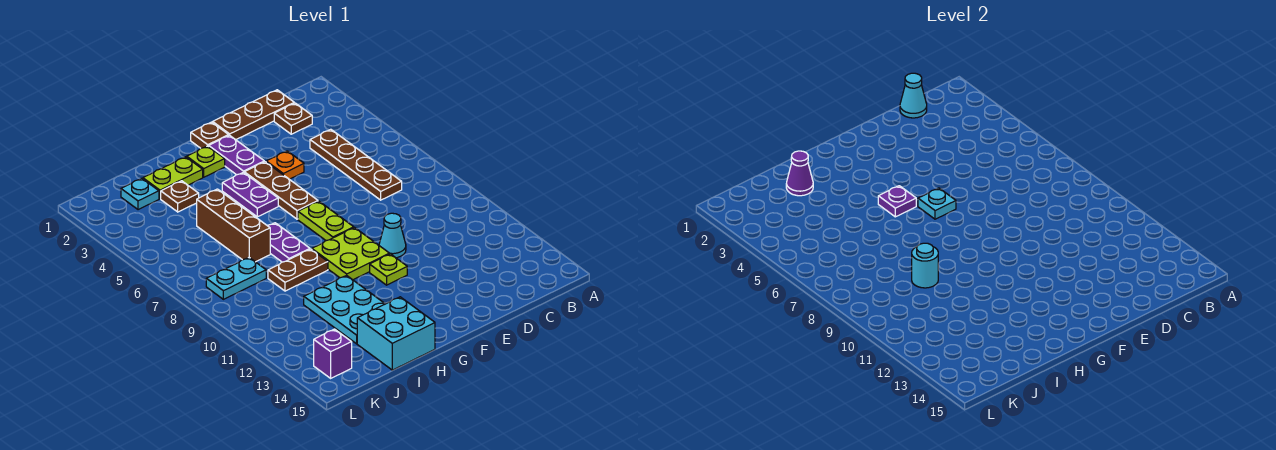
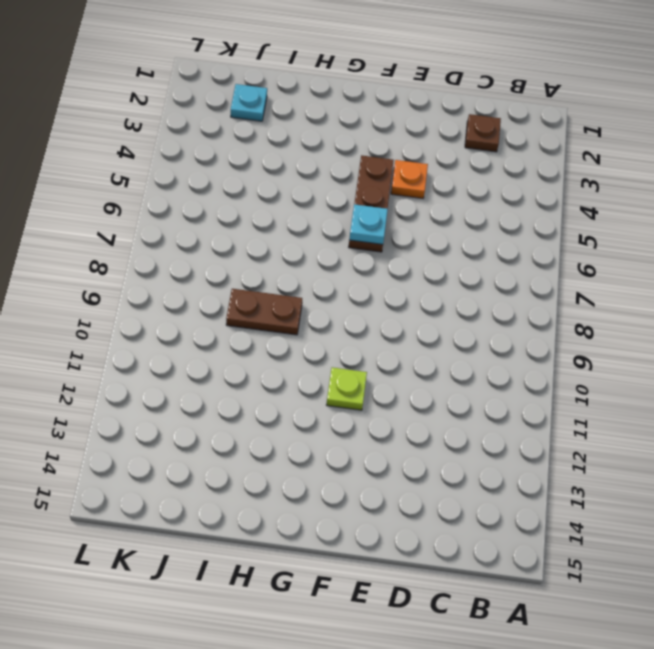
none -> brown plate C1:E1 level 1
none -> brown plate C4:C7 level 1
none -> cyan cone E10 level 1

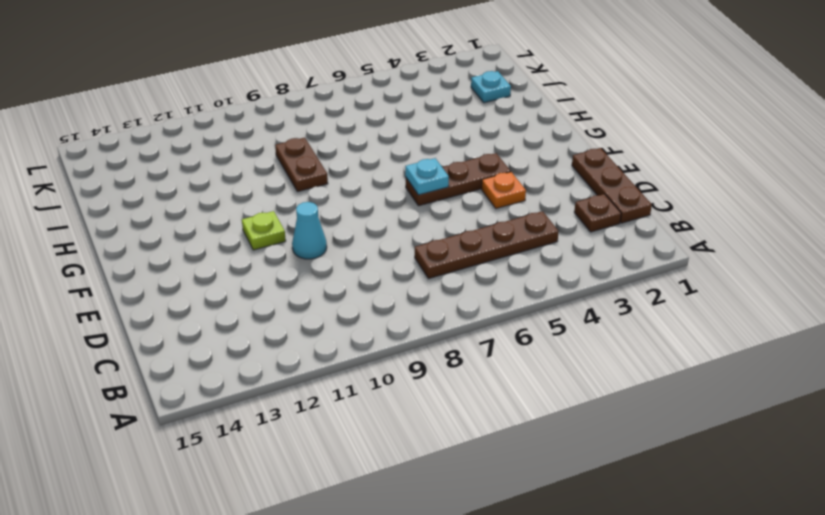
none -> brown plate F1 level 1
none -> purple plate F2:F3 level 1
none -> lime plate F7:F8 level 1

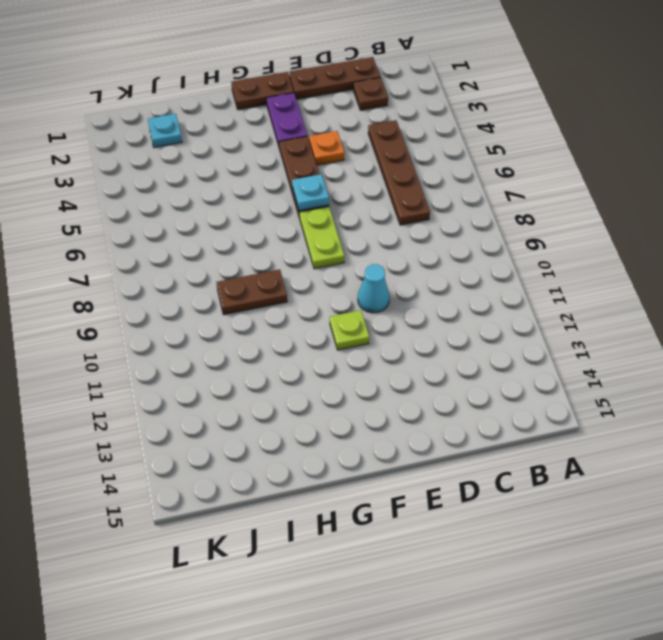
brown plate F1:G1 level 1 -> brown plate F1 level 1
none -> lime plate F9:G10 level 1
none -> lime plate G2 level 1
none -> purple plate G4:G5 level 1

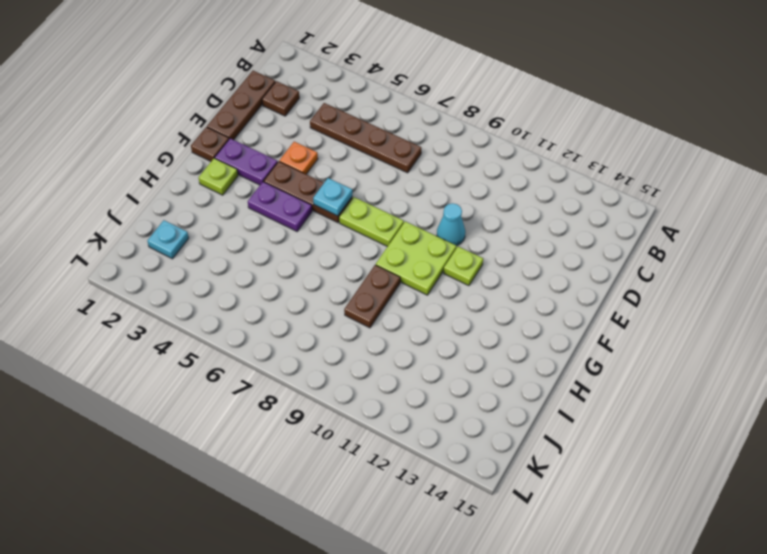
none -> lime plate H2:I2 level 1
none -> purple plate H7:H8 level 1
none -> cyan plate H11:I13 level 1

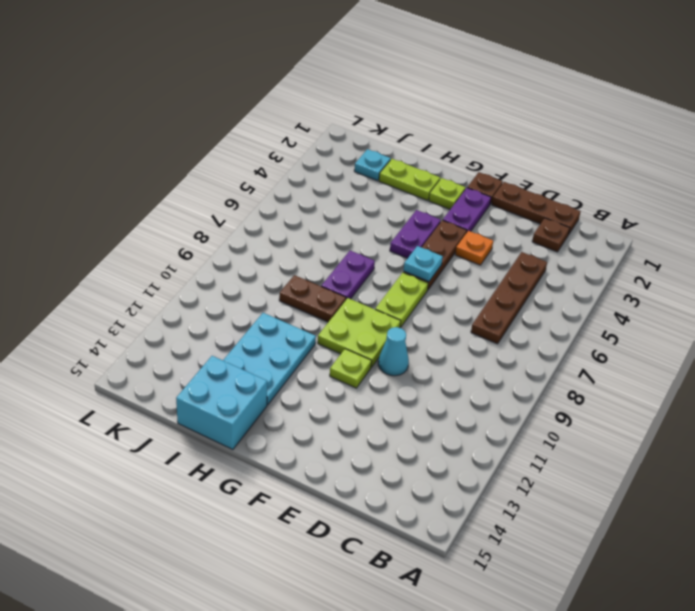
none -> brown plate I3 level 1
none -> brown brick I5:I7 level 1
none -> cyan plate J8:K8 level 1

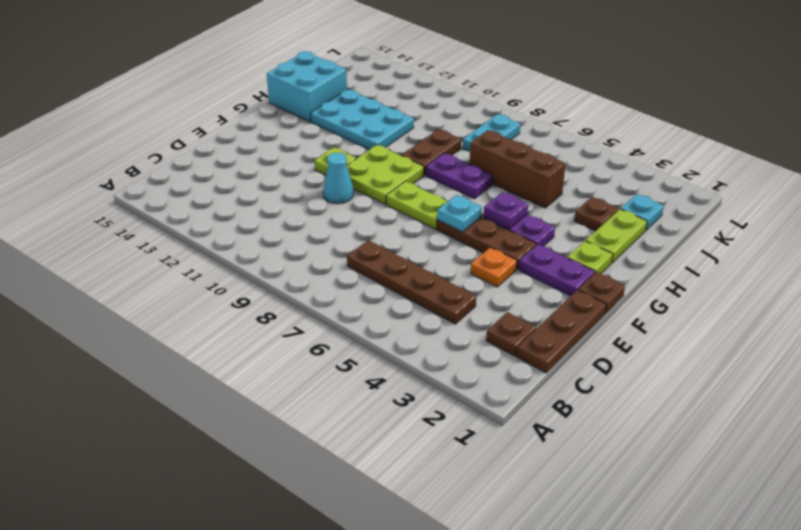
none -> purple brick K14 level 1
none -> cyan cone C1 level 2
none -> purple cone I2 level 2

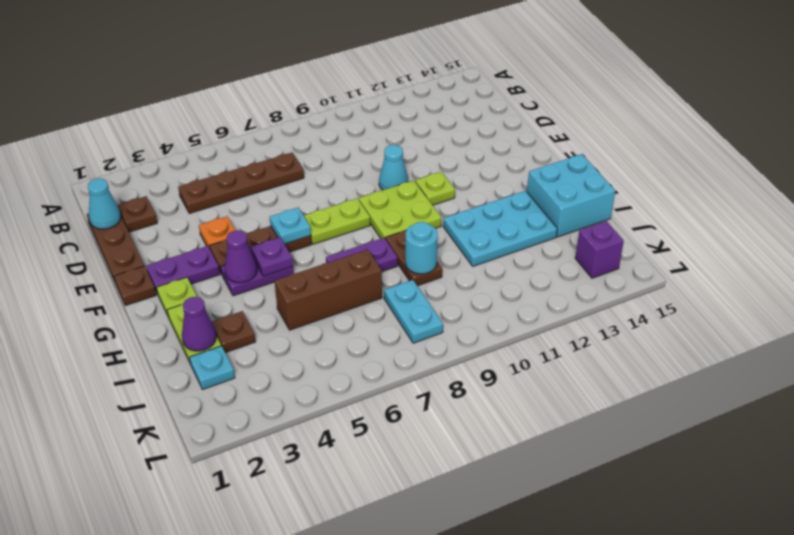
purple cone G4 level 2 -> none

